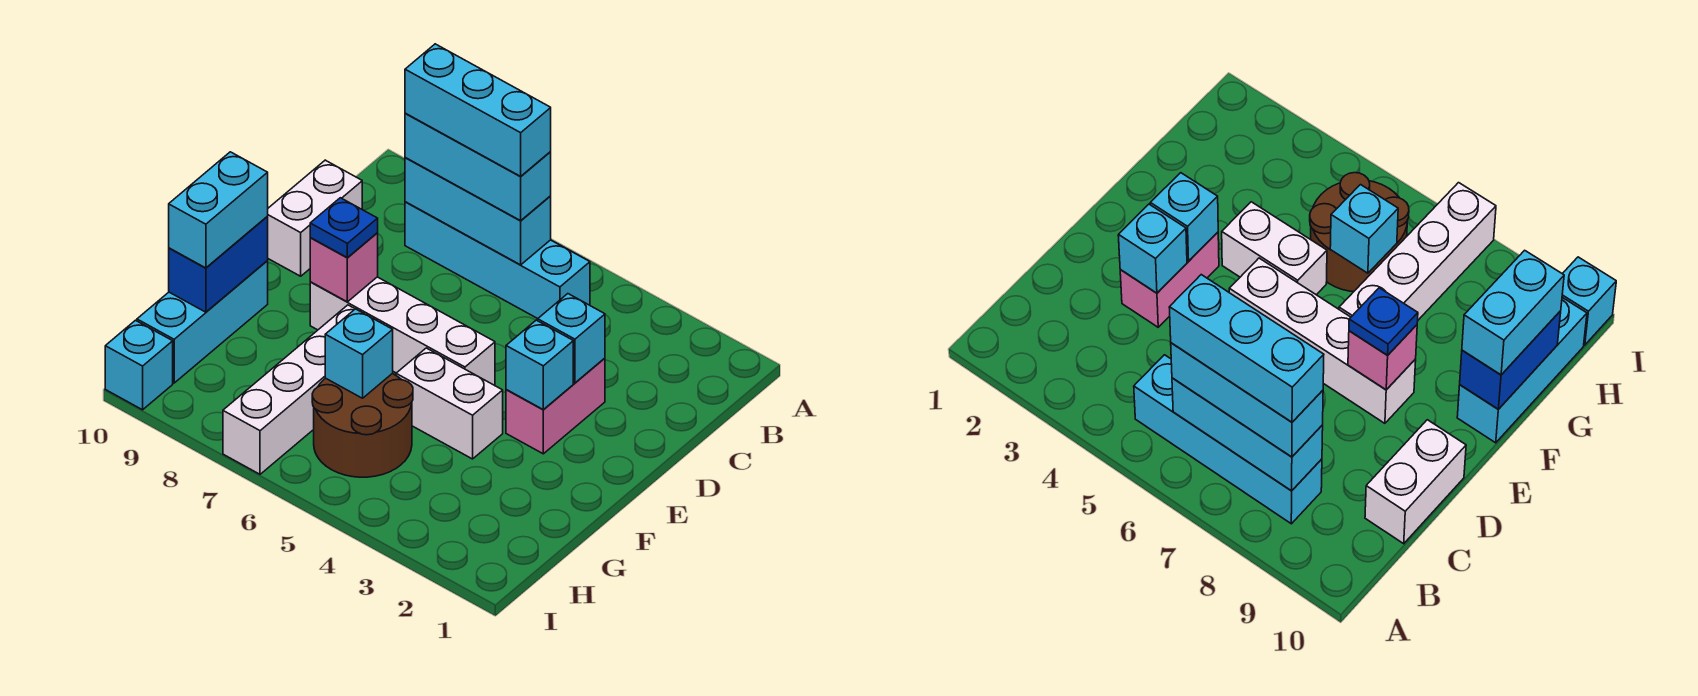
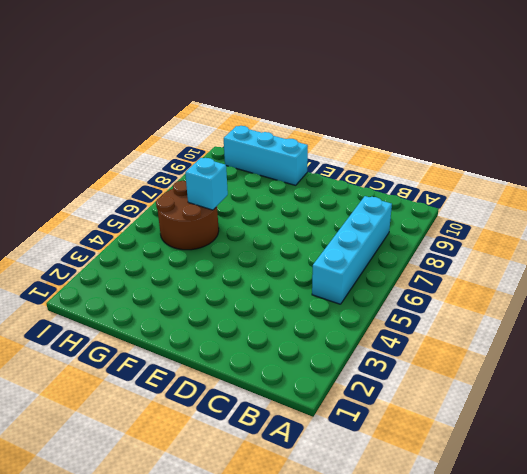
none -> white brick C10:D10 level 1
none -> pink brick D3:E3 level 1
none -> white brick E5:E8 level 1

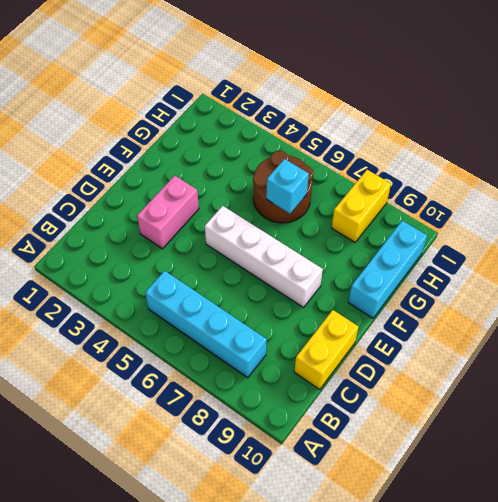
yellow brick C10:D10 level 1 -> white brick C10:D10 level 1
yellow brick H8:I8 level 1 -> none
none -> white brick F4:F5 level 1
none -> white brick F7:I7 level 1
none -> cyan brick I10 level 1

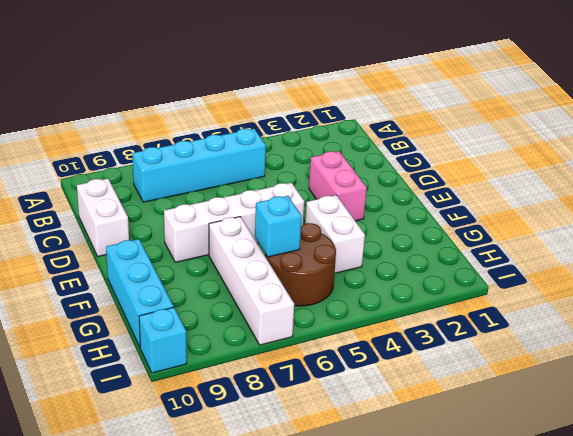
white brick F4:G4 level 1 -> white brick F4:F5 level 1
none -> cyan brick B6:B8 level 2
none -> cyan brick D3 level 2
none -> cyan brick E3 level 2

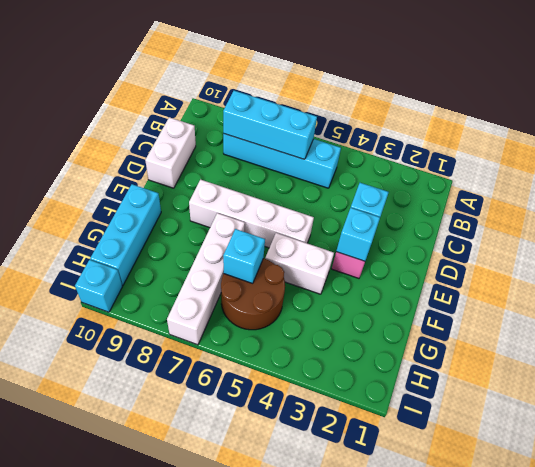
none -> pink brick E8 level 2
none -> blue brick F10:G10 level 2
none -> cyan brick B6:B8 level 3

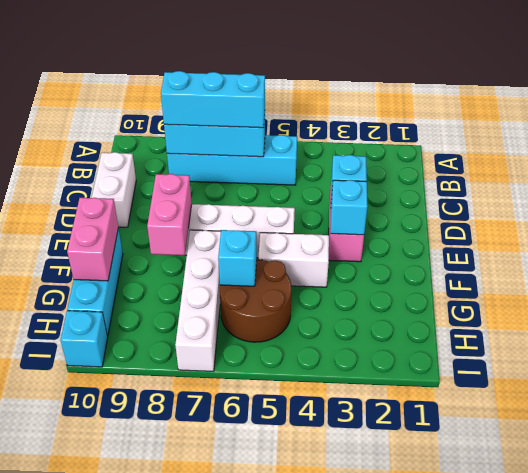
pink brick E8:F8 level 2 -> pink brick E8 level 2
pink brick F10:G10 level 2 -> blue brick F10:G10 level 2
none -> blue plate E8 level 3
none -> cyan brick F10:G10 level 3
none -> cyan brick B6:B8 level 4

